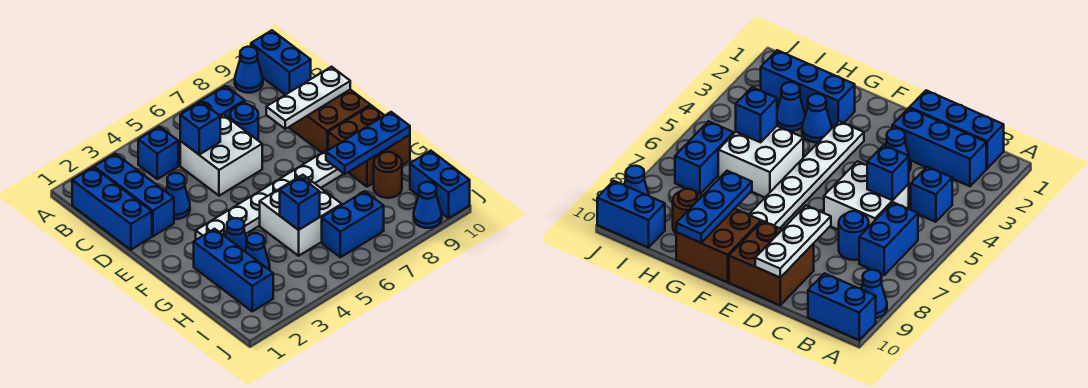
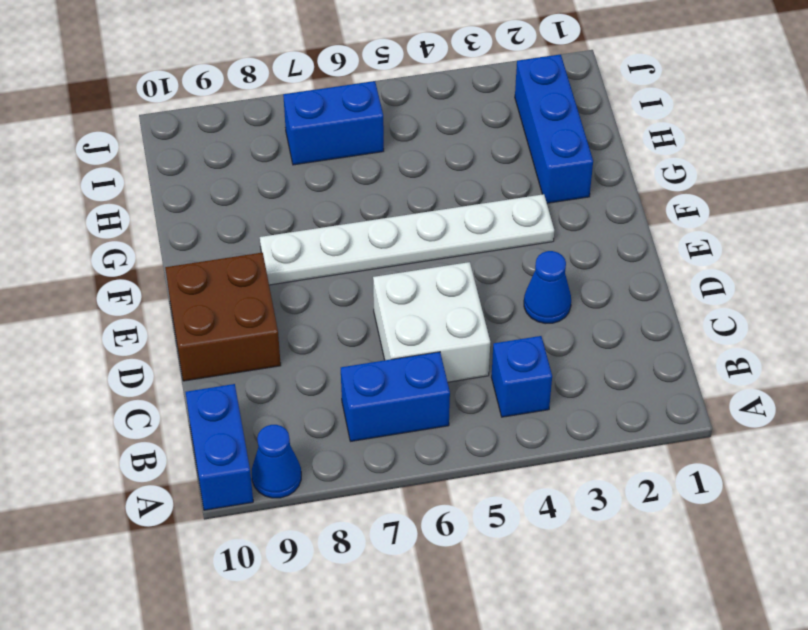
none -> blue brick B1:D1 level 1
none -> blue brick B2:D2 level 1
none -> blue round brick C7 level 1

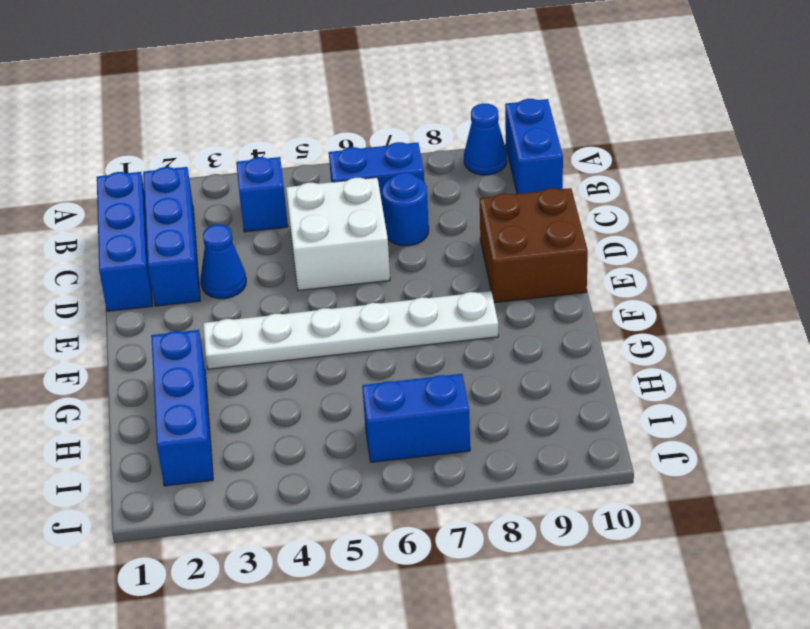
none -> brown brick F9:G10 level 1
none -> blue cone G3 level 1
none -> white brick G5:H6 level 1

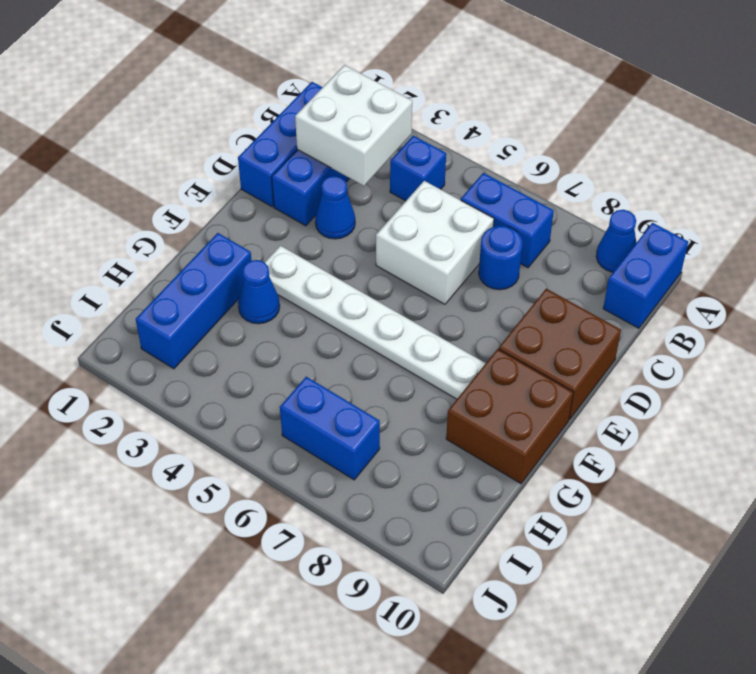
white brick B2:C3 level 2 -> white brick G5:H6 level 1
none -> blue cone H3 level 1
none -> brown round brick H9 level 1
none -> blue brick I10:J10 level 1

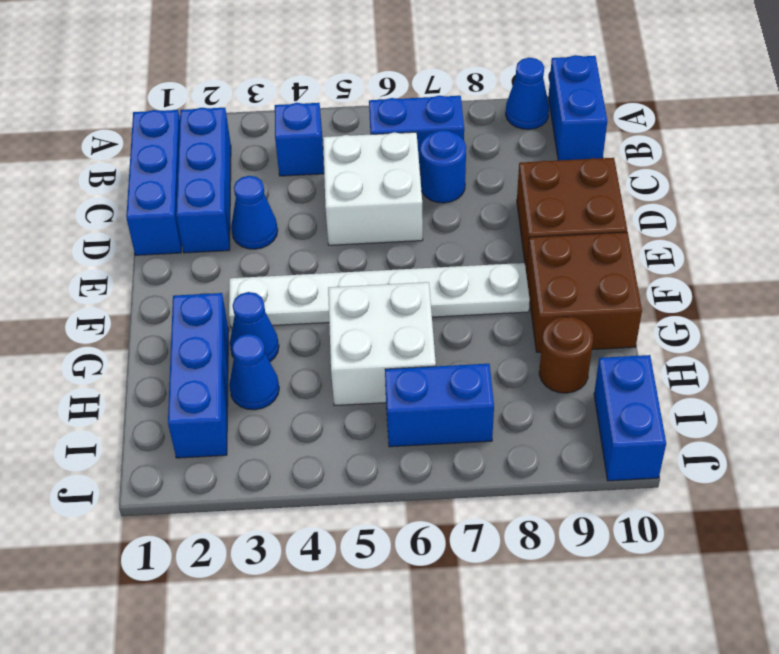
none -> blue cone J9 level 1
none -> blue brick C5 level 2
none -> white plate D8:D10 level 2

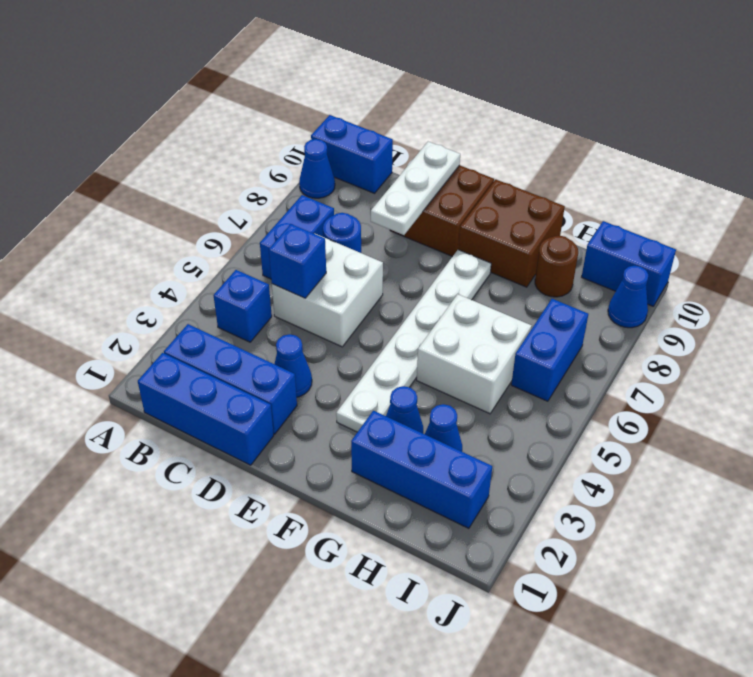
none -> blue plate G8:G10 level 2
none -> blue brick H5 level 2

